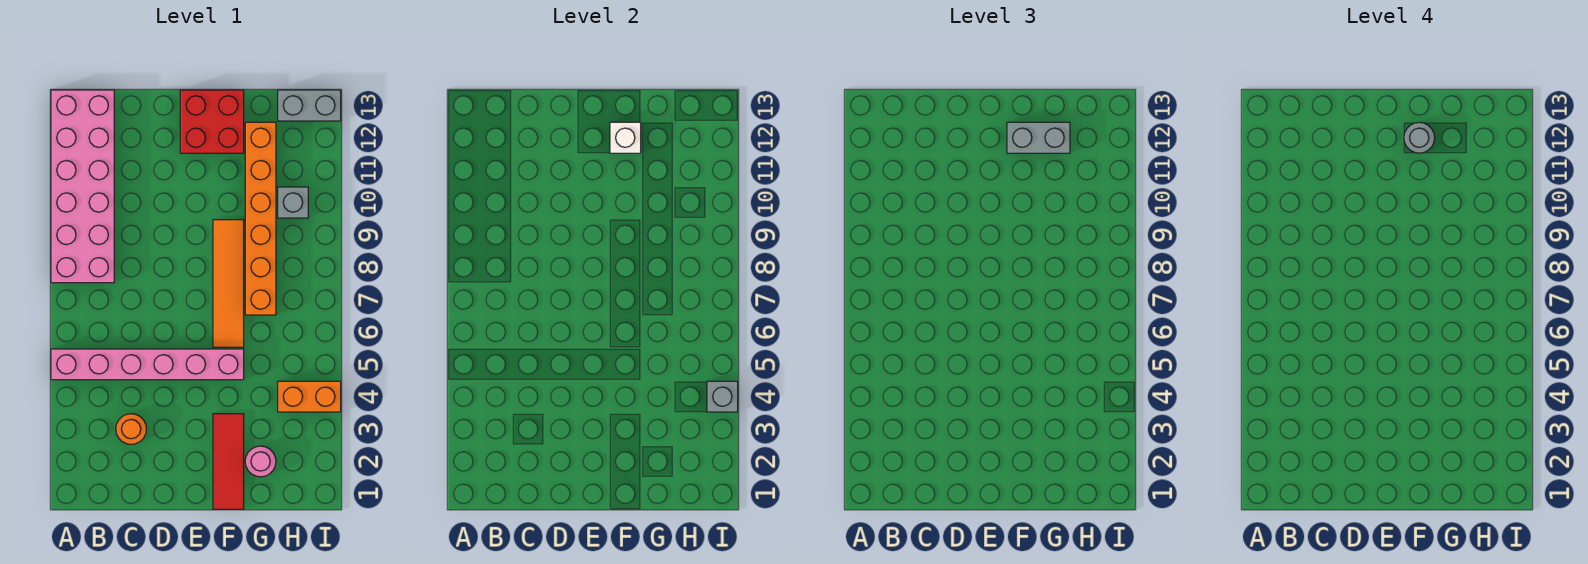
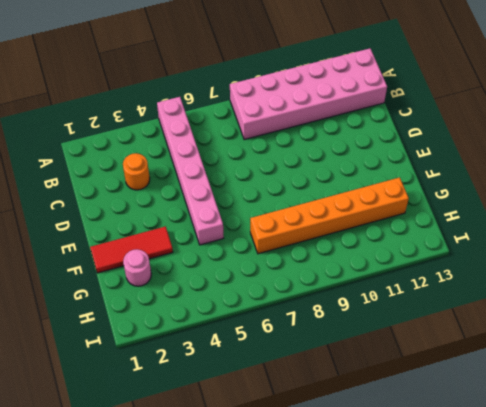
none -> red brick E12:F13 level 1
none -> orange tile F6:F9 level 1
none -> orange brick H4:I4 level 1

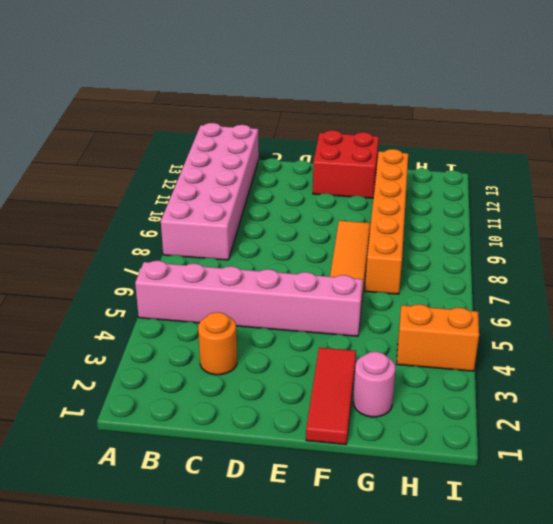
none -> grey brick H10 level 1
none -> grey brick H13:I13 level 1
none -> white brick F12 level 2

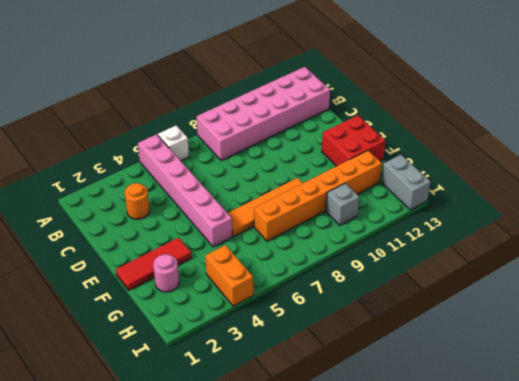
white brick A6 level 1 -> white brick F12 level 2
none -> grey brick I4 level 2
none -> grey brick F12:G12 level 3
none -> grey round brick F12 level 4

